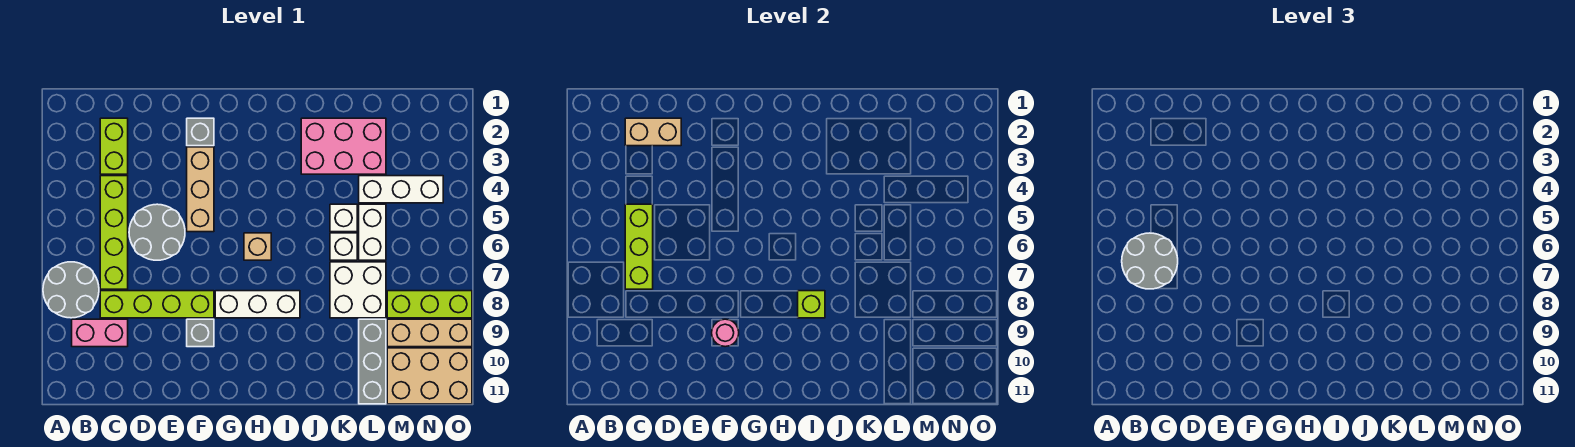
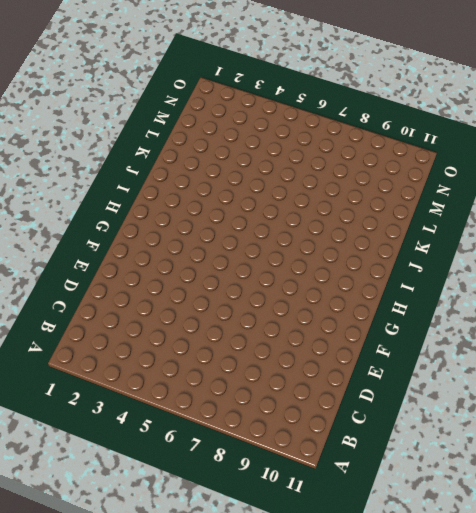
none -> grey round brick A7:B8 level 1
none -> pink brick B9:C9 level 1
none -> lime brick C2:C3 level 1

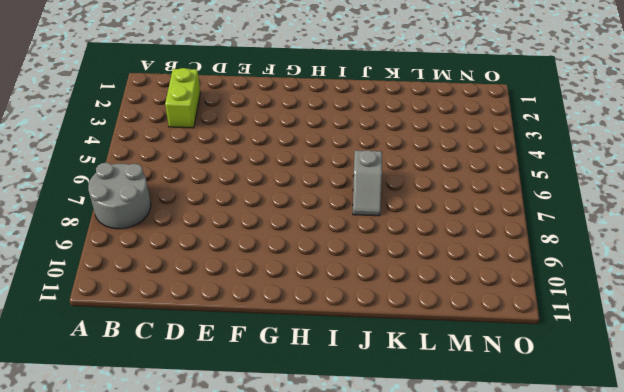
grey slope J6:J7 level 1 top 6 -> none
none -> pink brick B9:C9 level 1
none -> lime brick C4:C7 level 1
none -> lime brick C8:F8 level 1

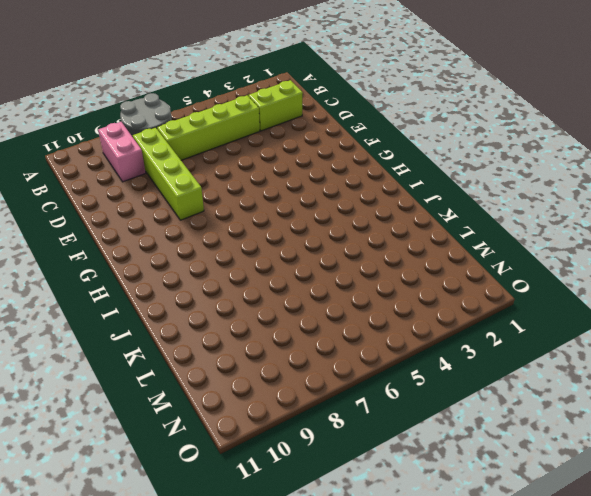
none -> grey round brick D5:E6 level 1
none -> grey brick F2 level 1
none -> tan brick F3:F5 level 1

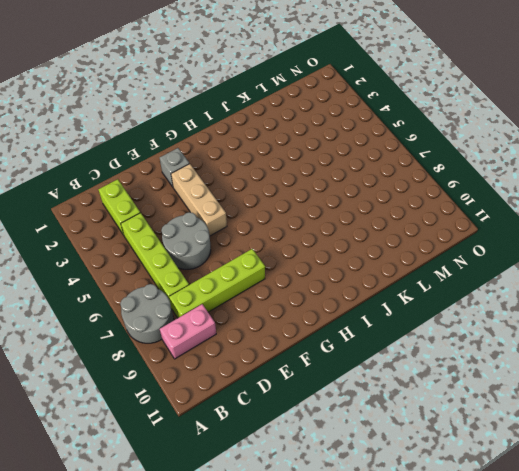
none -> grey brick F9 level 1
none -> white brick G8:I8 level 1
none -> tan brick H6 level 1

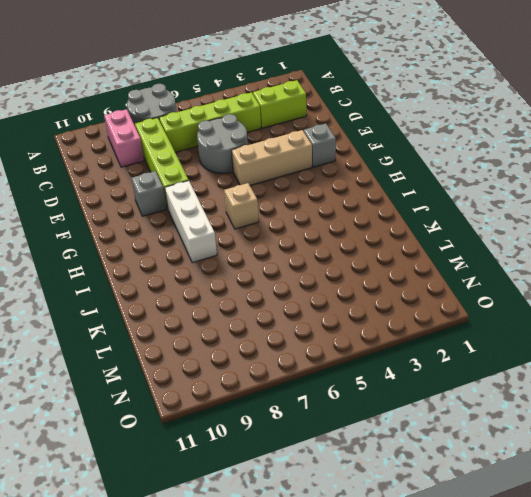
none -> pink brick J2:L3 level 1
none -> white brick K5 level 1
none -> white brick K6 level 1

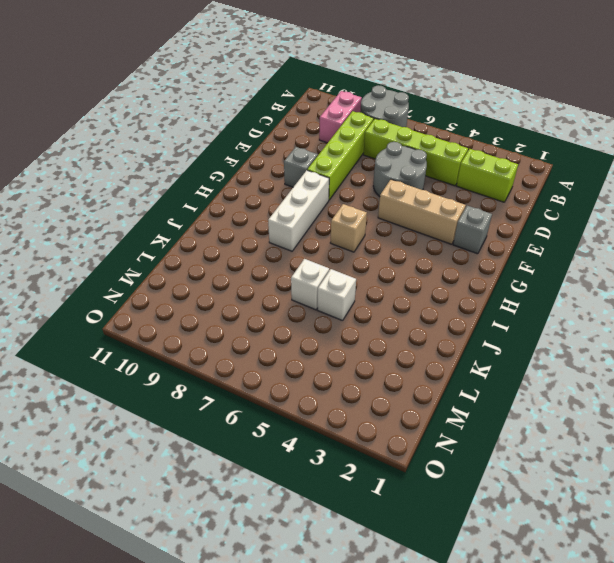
none -> pink brick J2:L3 level 1
none -> white brick K7:L8 level 1
none -> white brick L4:N4 level 1

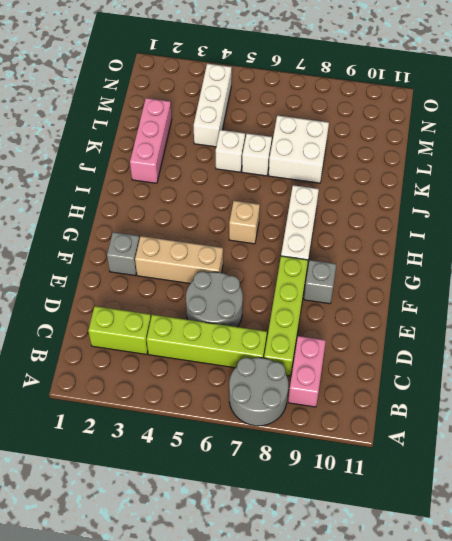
pink brick J2:L2 level 1 -> pink brick J2:L3 level 1
none -> white brick L5:L6 level 1
none -> grey brick L9:L11 level 1
none -> lime brick M8:O8 level 1

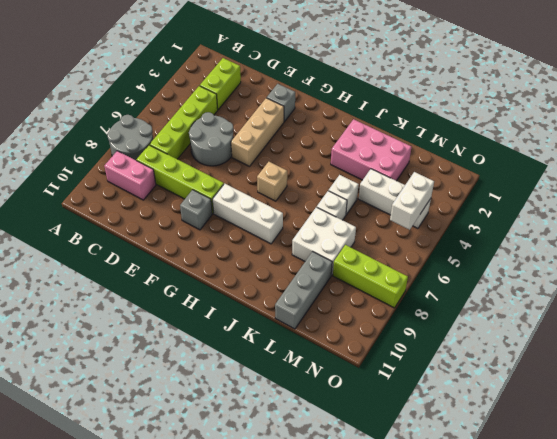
white brick N4:N5 level 2 -> white brick L5:L6 level 1
none -> tan brick M9:O9 level 1
none -> tan brick M10:O11 level 1
none -> tan brick C2:D2 level 2

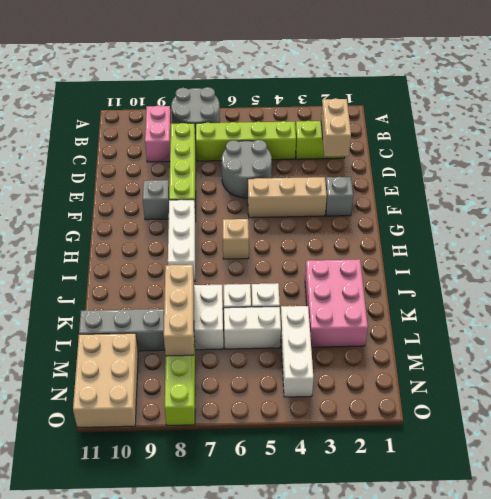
tan brick K8:M8 level 2 -> tan brick M9:O9 level 1
none -> lime brick C5:C7 level 2
none -> pink round brick F9 level 2
none -> lime brick I8 level 2

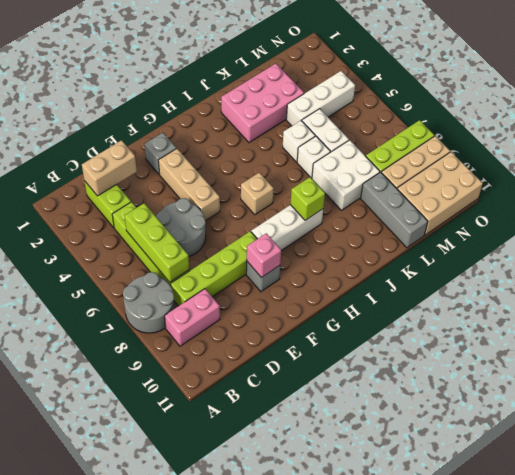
pink brick F9 level 2 -> pink round brick F9 level 2
none -> grey round brick B6:C7 level 3

